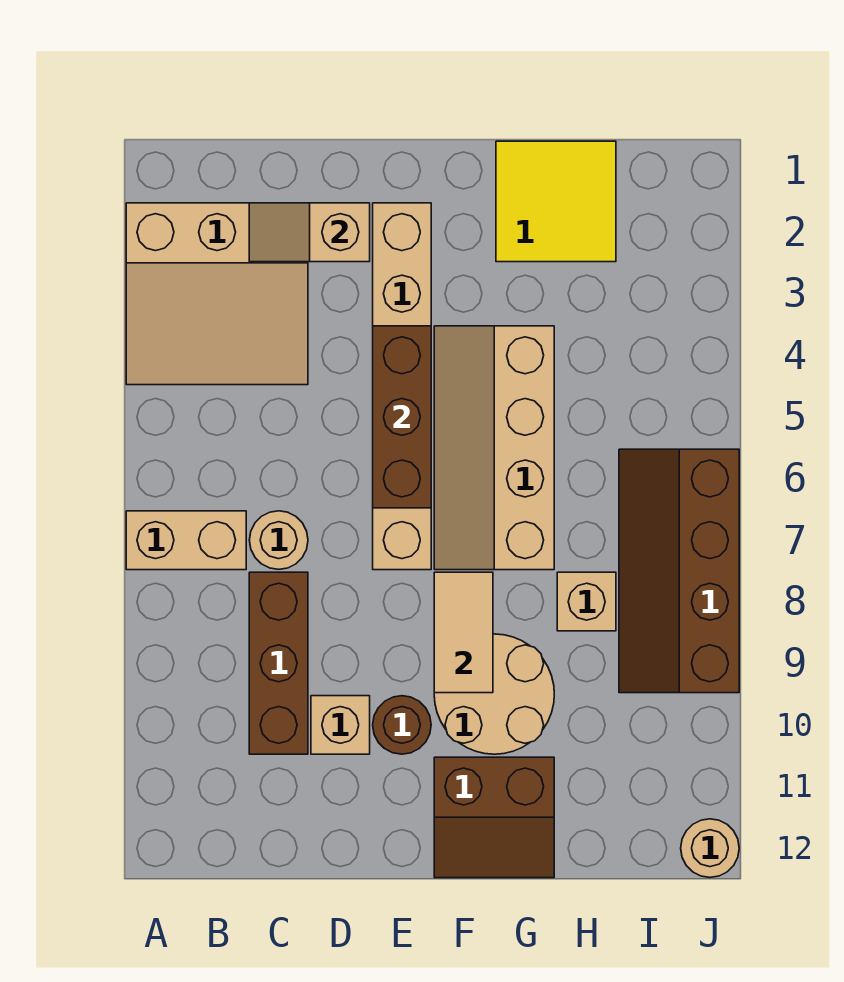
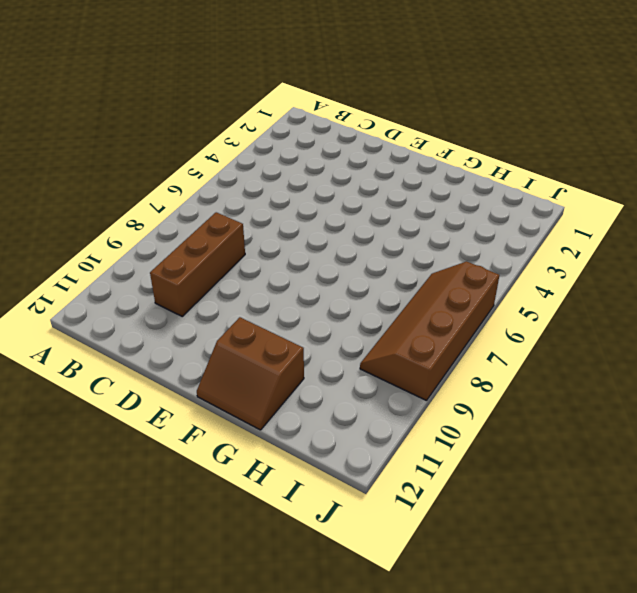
none -> tan slope A2:C4 level 1 top 2
none -> tan brick A7:B7 level 1
none -> tan round brick C7 level 1

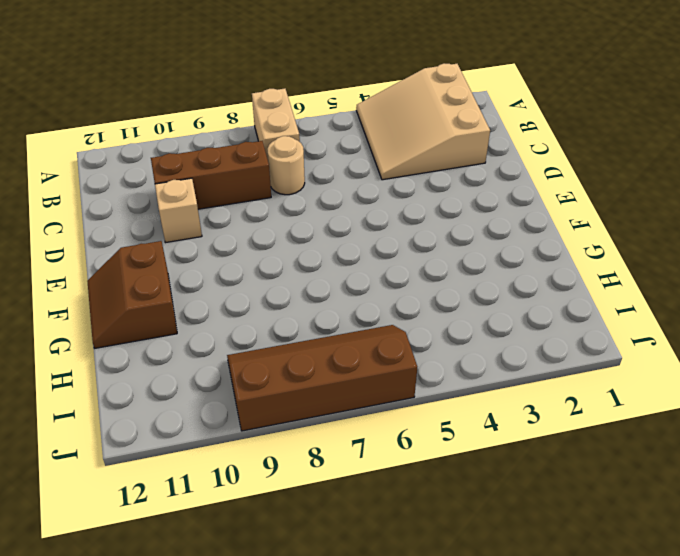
none -> tan brick E2:E7 level 1
none -> brown round brick E10 level 1
none -> tan slope F4:G7 level 1 top G

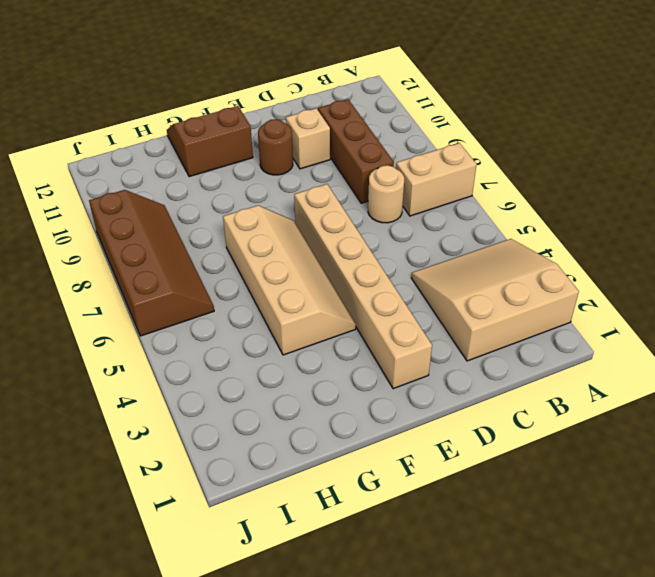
none -> tan round brick F9:G10 level 1
none -> yellow tile G1:H2 level 1
none -> tan brick H8 level 1

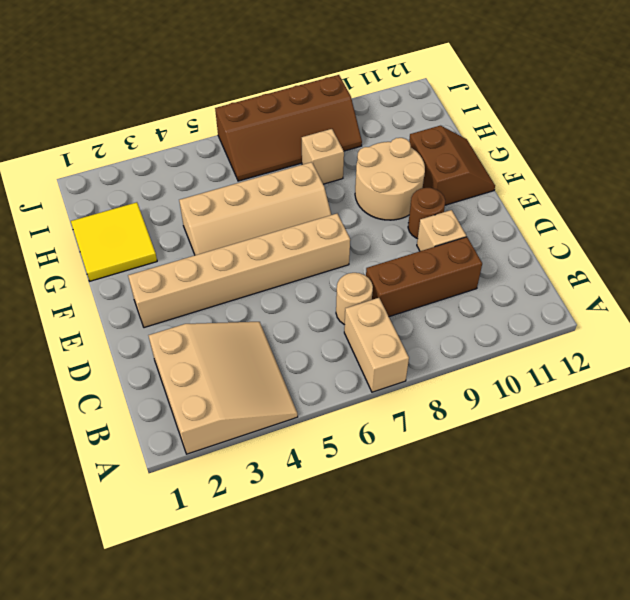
none -> tan round brick J12 level 1
none -> tan slope C2:D2 level 2 top D
none -> brown brick E4:E6 level 2

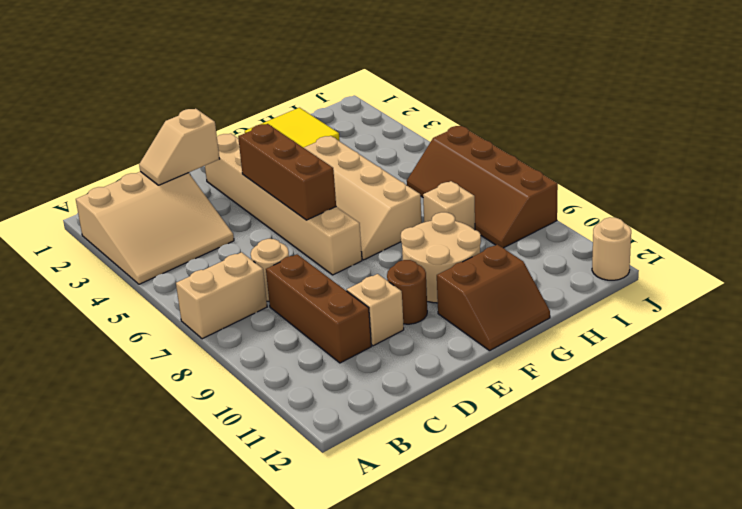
none -> tan tile F8:F9 level 2

